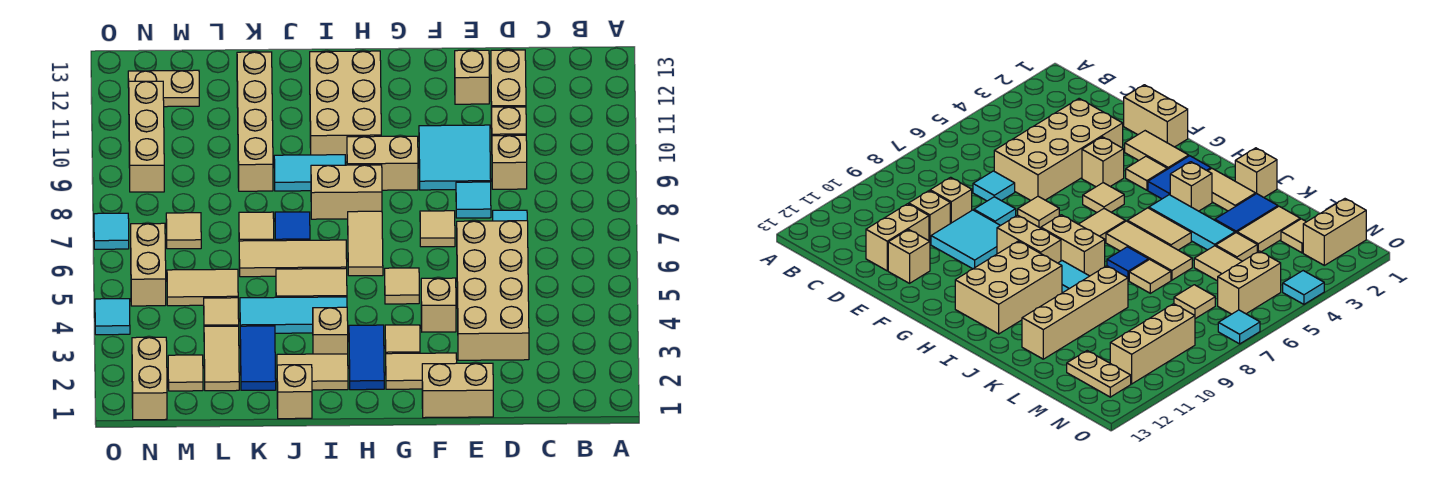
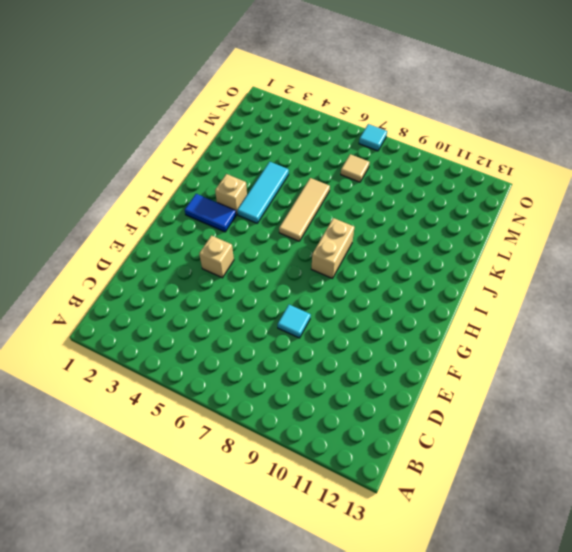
none -> tan brick D3:E6 level 1
none -> cyan tile D7 level 1
none -> tan brick D9 level 1
none -> tan brick D10 level 1

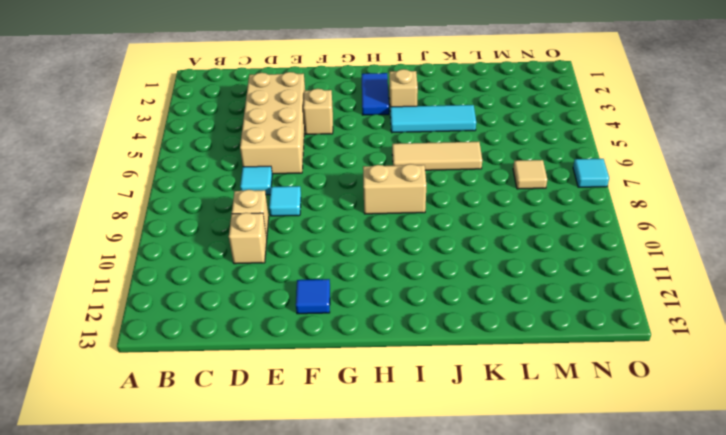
blue tile F12 level 1 -> blue tile J7 level 1
none -> tan brick D11:D12 level 1
none -> tan brick E1:F1 level 1
none -> cyan tile E9:F10 level 1
none -> tan brick E12 level 1

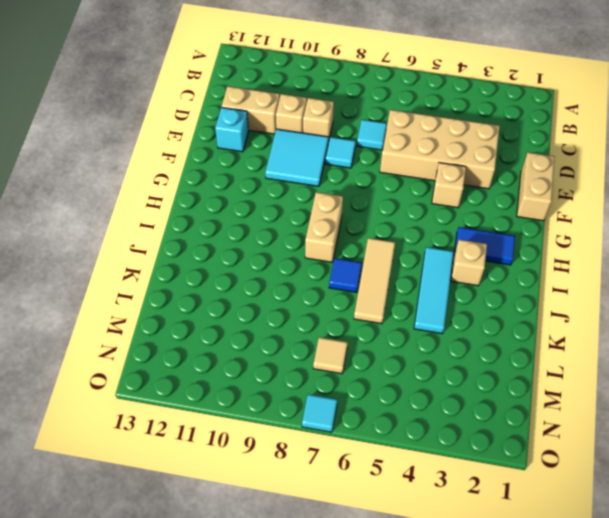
cyan brick E12 level 1 -> tan brick E12 level 1
none -> tan tile F2:G2 level 1
none -> tan tile F7 level 1
none -> tan tile G3 level 1
none -> tan tile G5 level 1

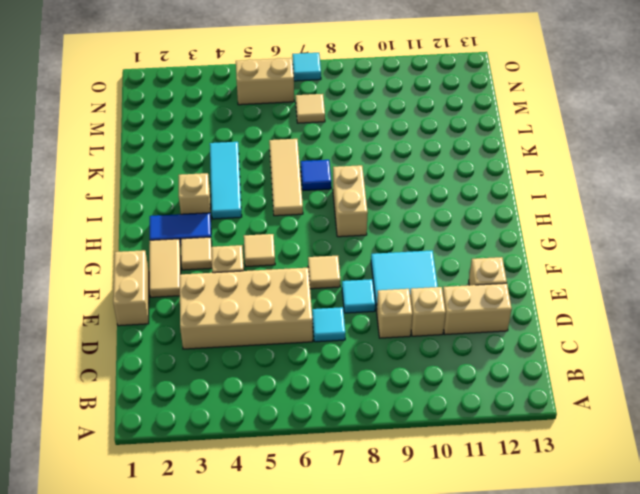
none -> tan brick G9:H9 level 1
none -> tan tile H6:H7 level 1
none -> tan brick H10:I12 level 1
none -> tan tile I2:J2 level 1

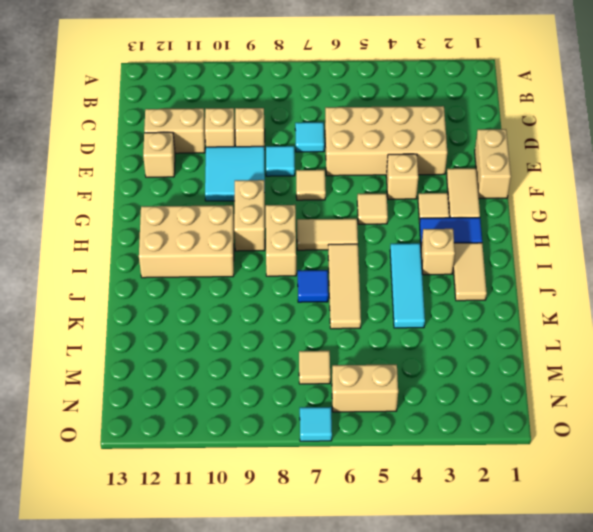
none -> tan tile I5:J5 level 1
none -> cyan tile I9:J9 level 1
none -> tan brick J1 level 1
none -> blue tile K2:K3 level 1

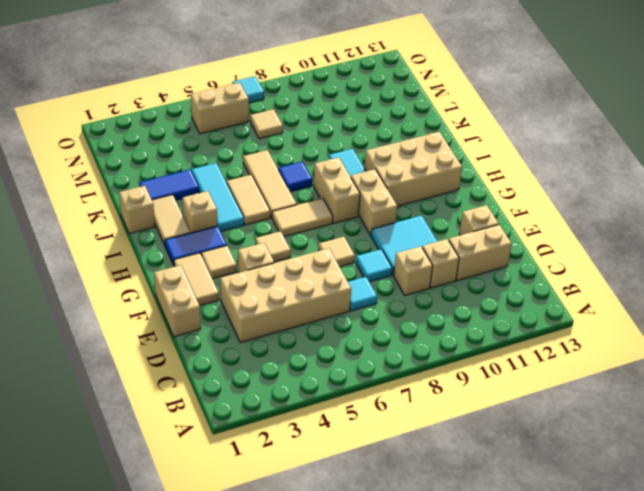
none -> tan tile K7 level 1
none -> tan brick K9:K12 level 1
none -> tan tile L2:L3 level 1
none -> tan tile L4 level 1

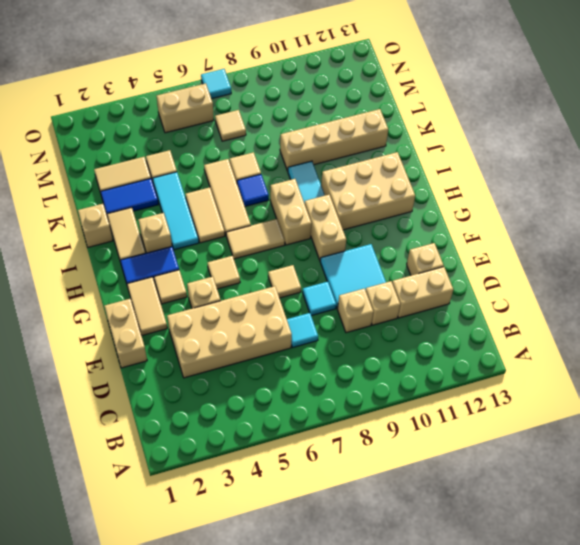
none -> tan tile L5:M5 level 1
none -> tan tile M2 level 1
none -> tan plate M12:N12 level 1
none -> tan brick N1:N2 level 1

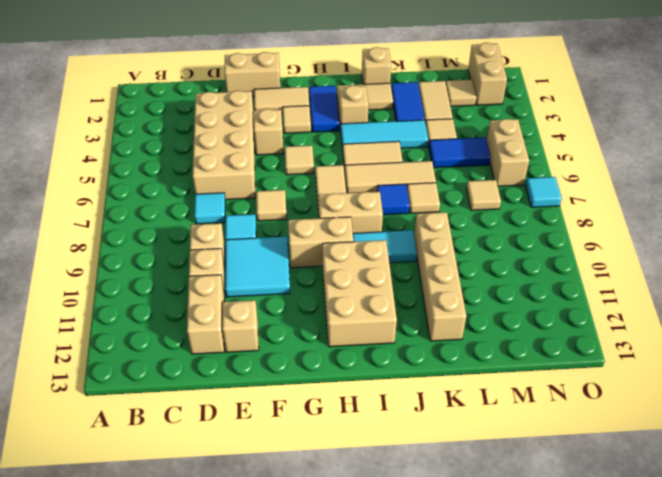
blue tile L5:M5 level 1 -> tan tile L5:M5 level 1
none -> tan plate M12:N12 level 1
none -> tan brick N9:N11 level 1
none -> cyan tile O4 level 1

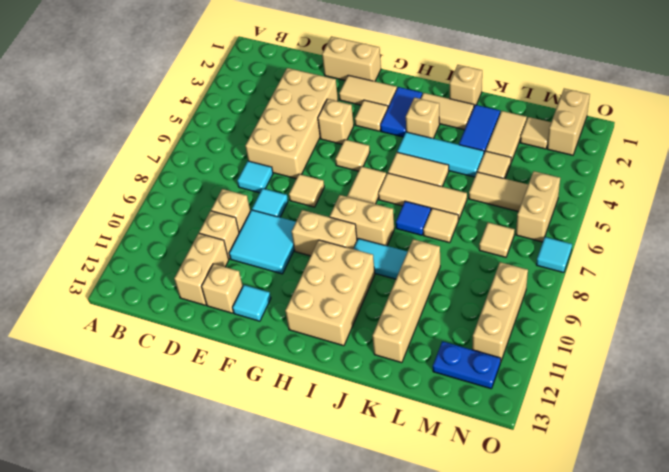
cyan tile F12 level 1 -> cyan tile O4 level 1
blue plate M12:N12 level 1 -> tan plate M12:N12 level 1

